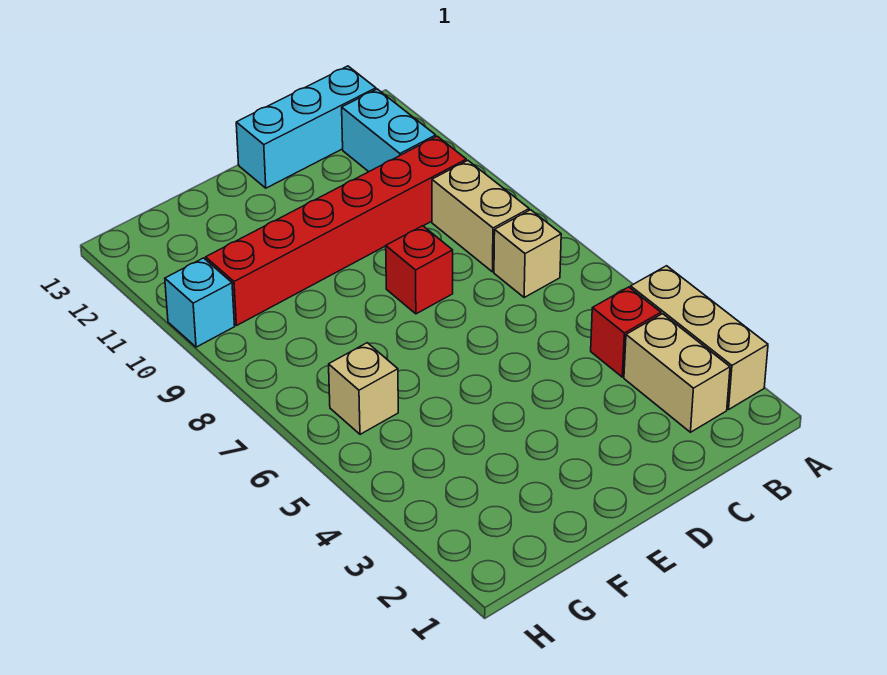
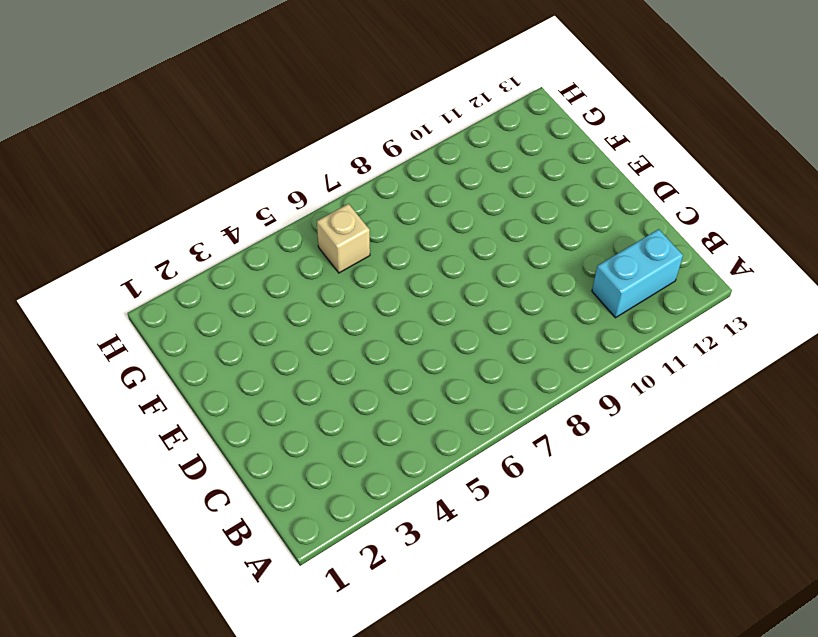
none -> tan brick A2:A4 level 1
none -> tan brick B2:B3 level 1

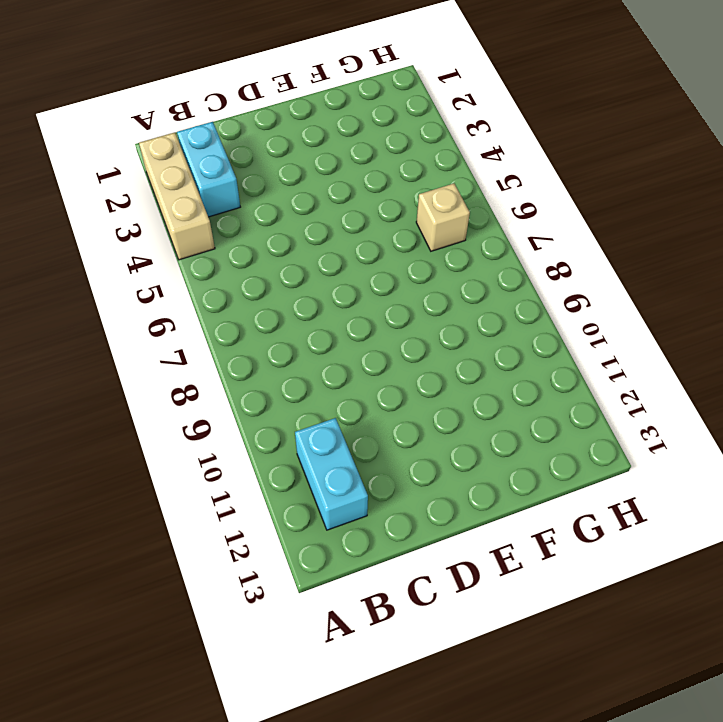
cyan brick B2:B3 level 1 -> tan brick B2:B3 level 1
none -> red brick B4 level 1
none -> tan brick B7 level 1

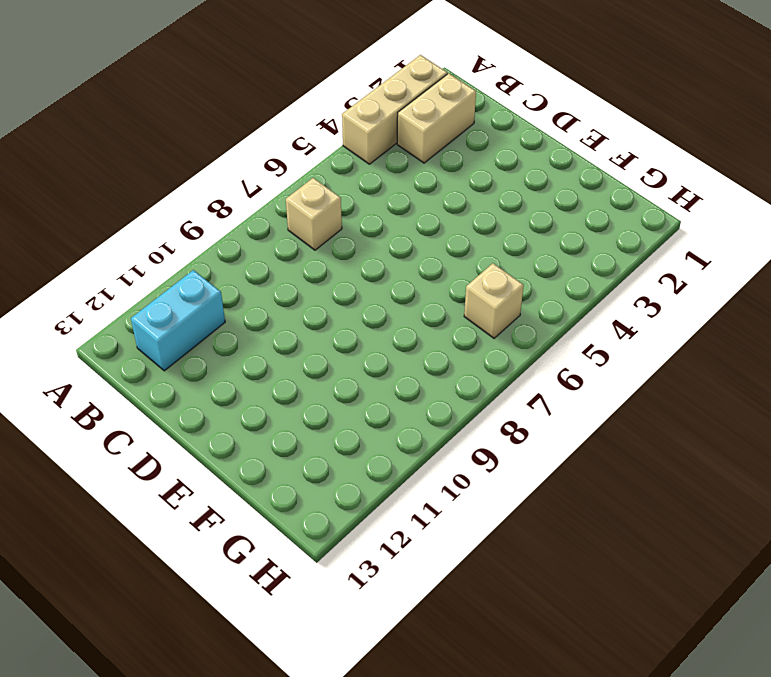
none -> red brick B4 level 1
none -> tan brick B8:B9 level 1

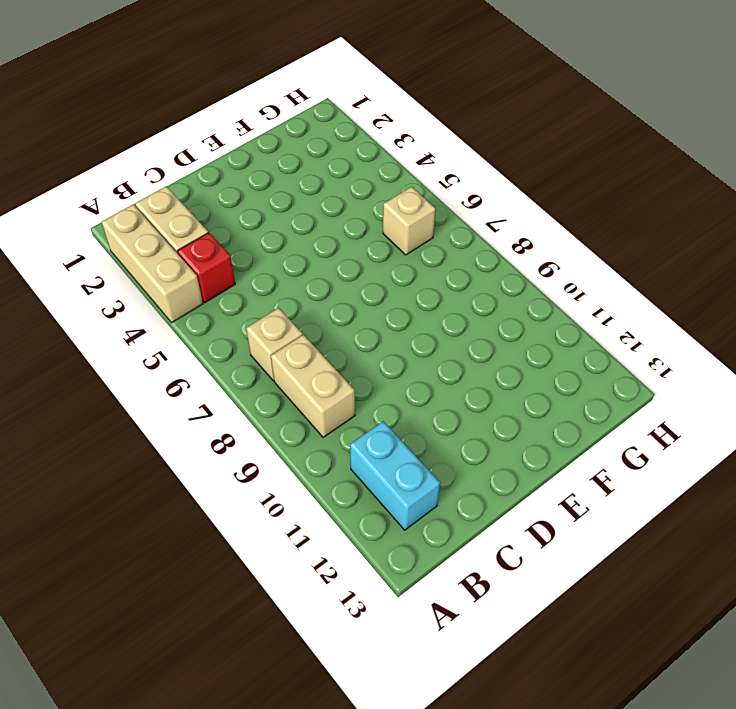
none -> red brick B10:G10 level 1
none -> cyan brick B13:D13 level 1

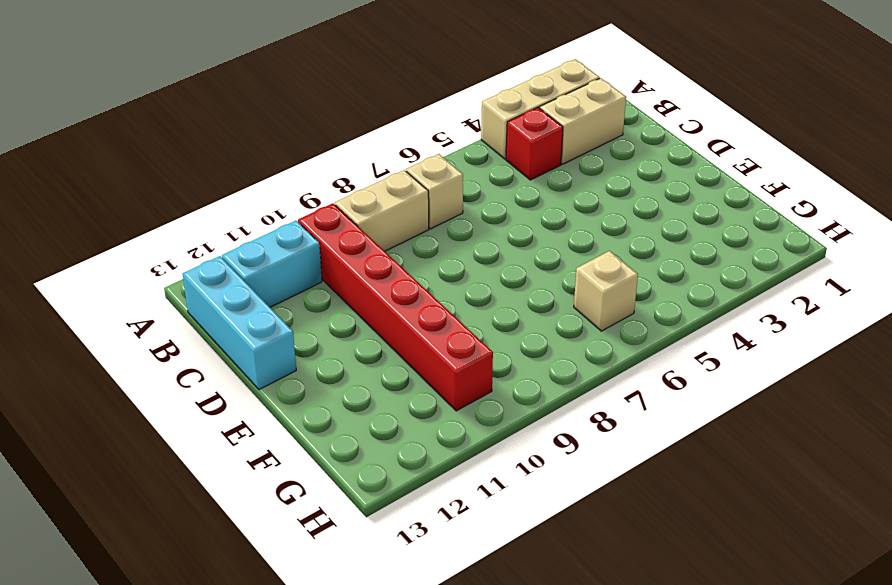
none -> red brick D8 level 1
none -> cyan brick H10 level 1

